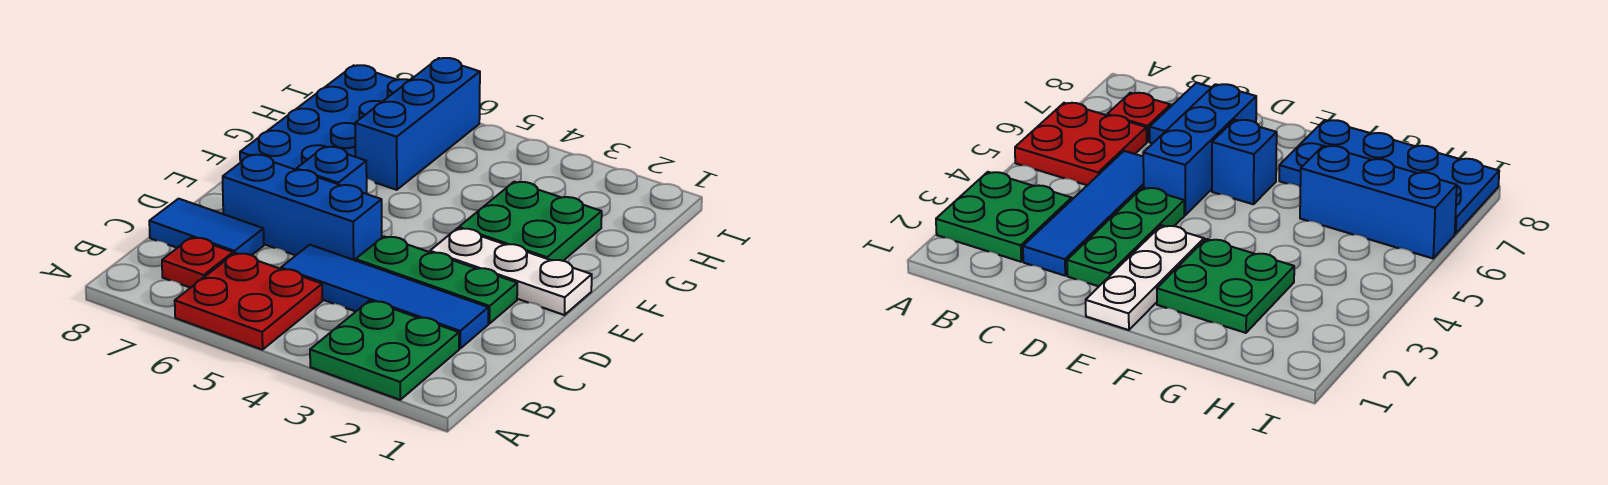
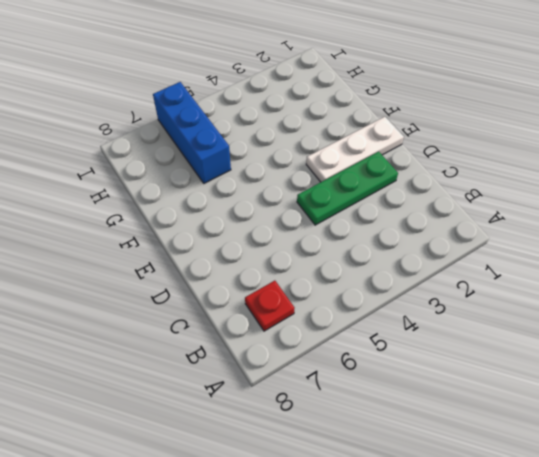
none -> green plate A2:B3 level 1
none -> red plate A5:B6 level 1
none -> blue tile C2:C5 level 1

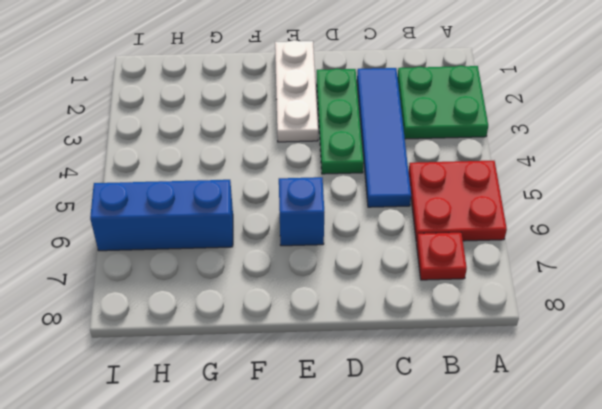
none -> blue tile C7:C8 level 1
none -> blue brick D5:D7 level 1
none -> green plate F2:G3 level 1

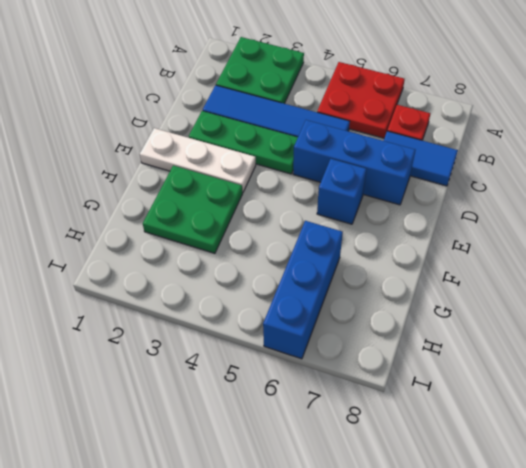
none -> blue plate F7:I8 level 1

